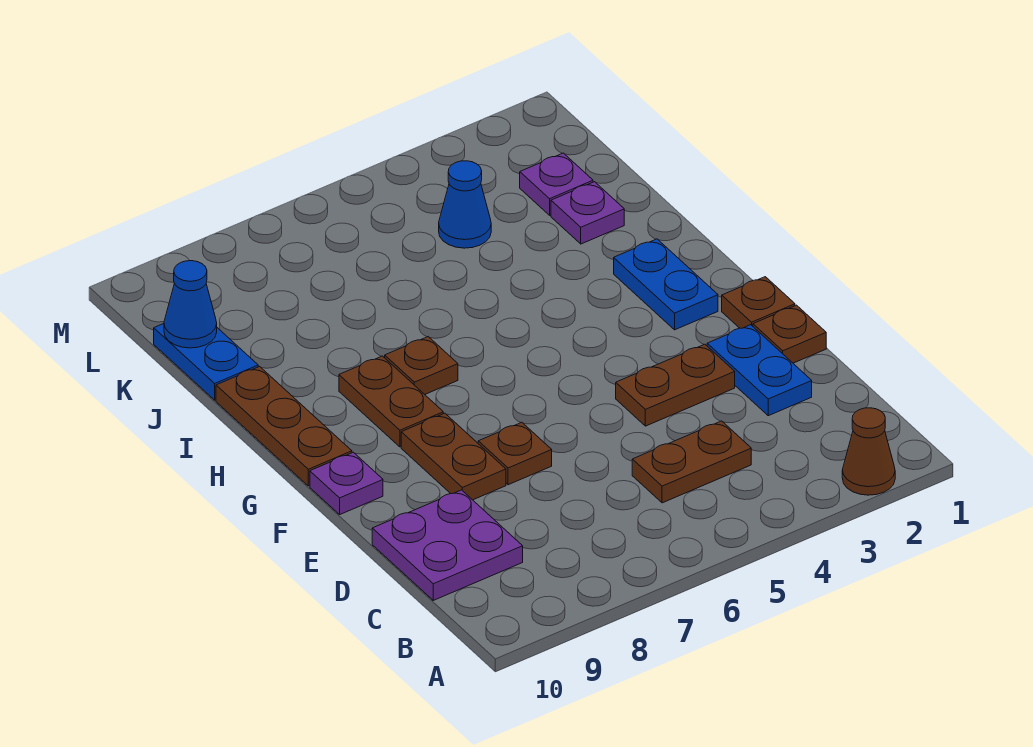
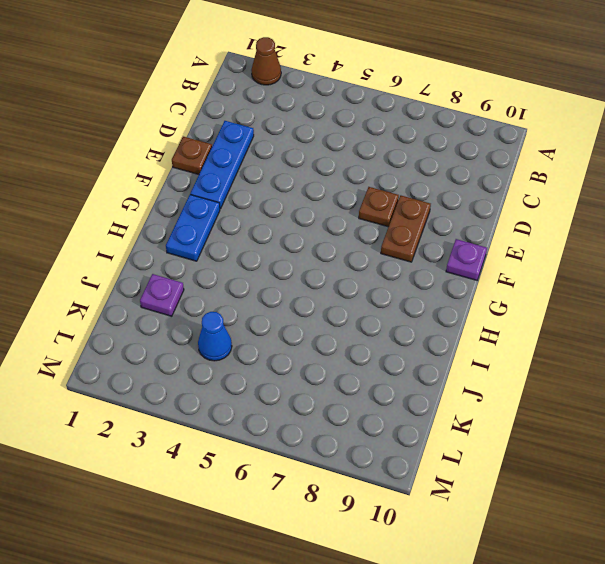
blue plate D2:F2 level 1 -> blue plate D2:E2 level 1
none -> brown plate C4:C5 level 1
none -> purple plate C9:D10 level 1
none -> brown plate E3:E4 level 1

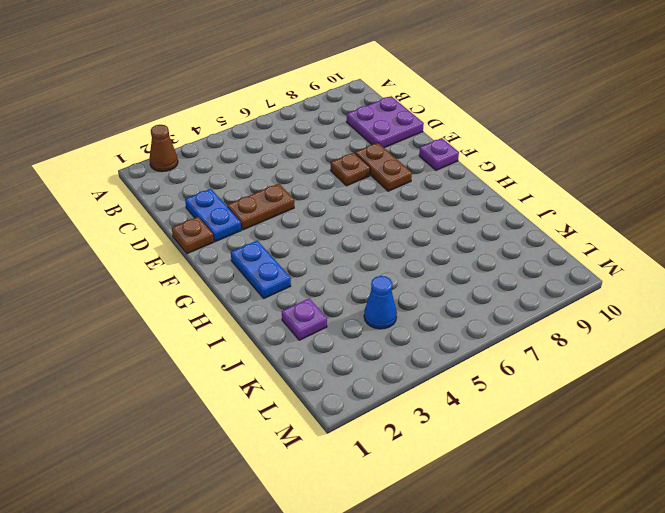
none -> brown plate C4:C5 level 1
none -> brown plate F1 level 1
none -> brown plate G8:H8 level 1

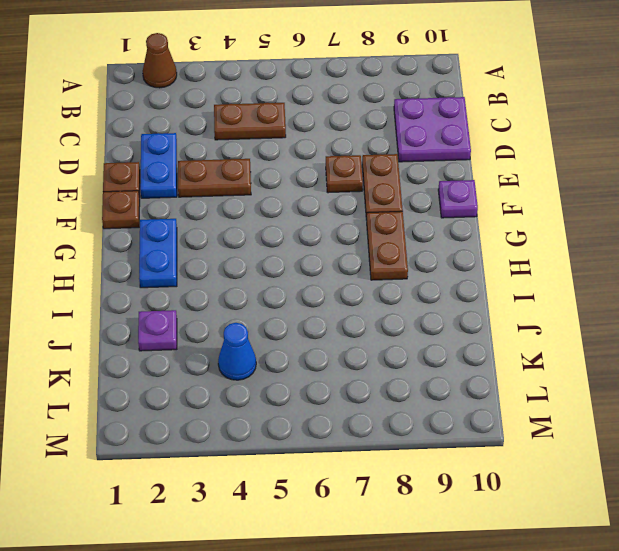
none -> brown plate G10:I10 level 1
none -> brown plate H7 level 1
none -> blue plate J10:K10 level 1

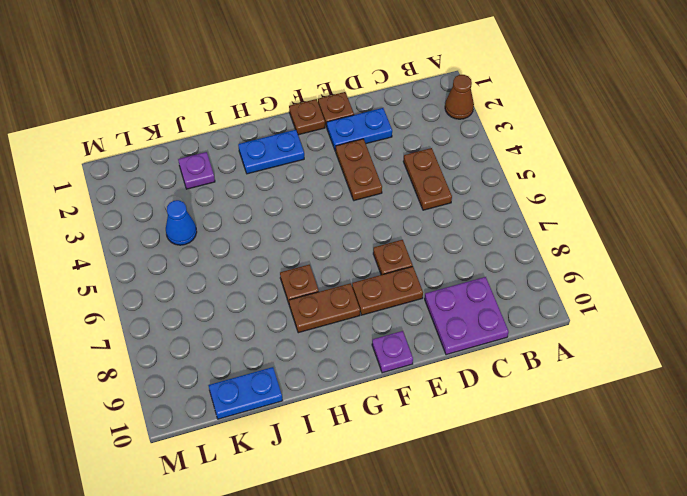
none -> brown plate G10:I10 level 1
none -> purple plate K2 level 1
none -> blue cone K10 level 2

